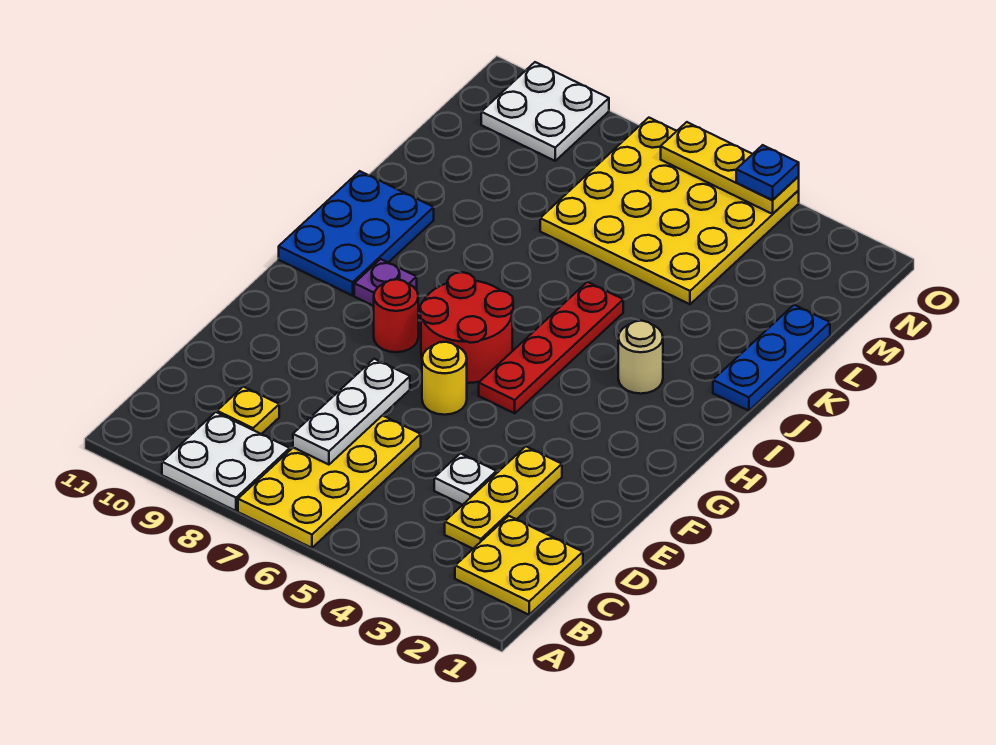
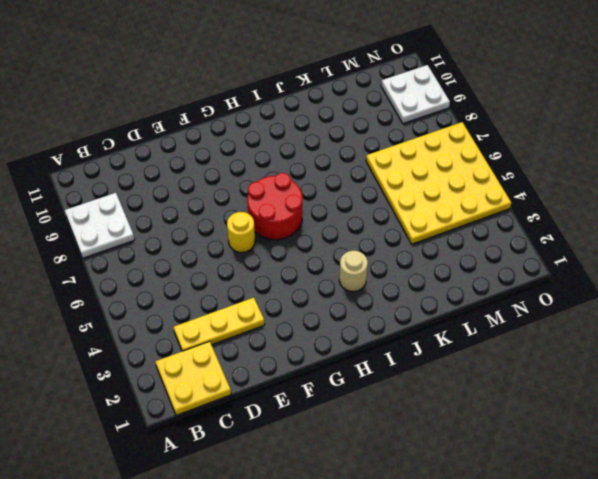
none -> yellow plate A6:D7 level 1
none -> yellow plate C9 level 1
none -> white plate D4 level 1

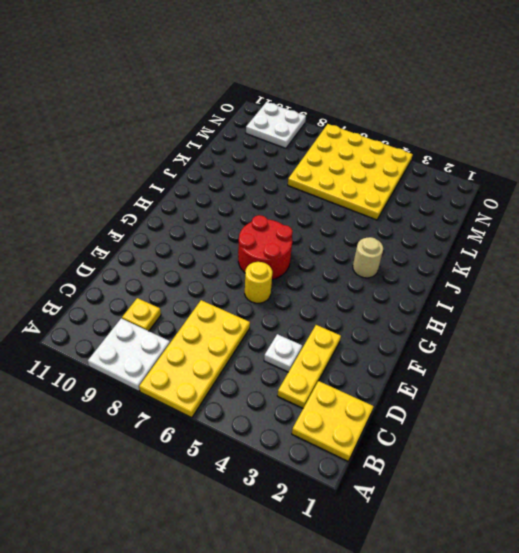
none -> red plate G5:J5 level 1
none -> red round brick G8 level 1
none -> purple plate H9 level 1

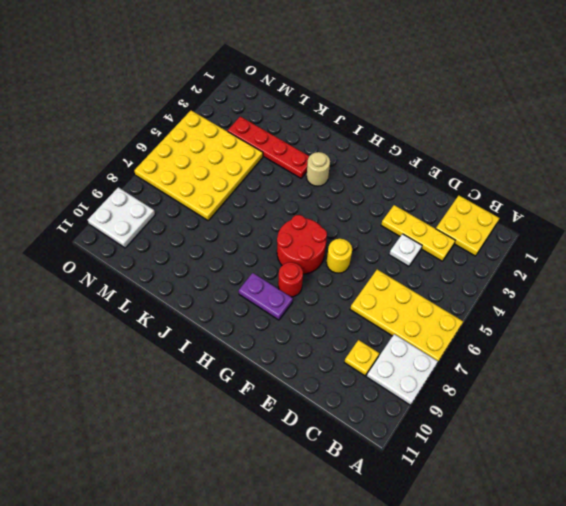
purple plate G9:H9 level 1 -> purple plate H9 level 1
red plate J3:M3 level 1 -> red plate G5:J5 level 1
none -> blue plate H10:J11 level 1
none -> blue plate J1:L1 level 1
none -> white plate C7:E7 level 2

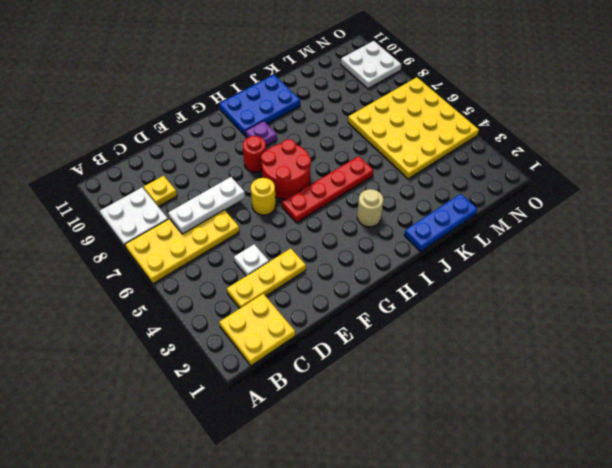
none -> yellow plate O4:O6 level 2
none -> blue plate O4 level 3

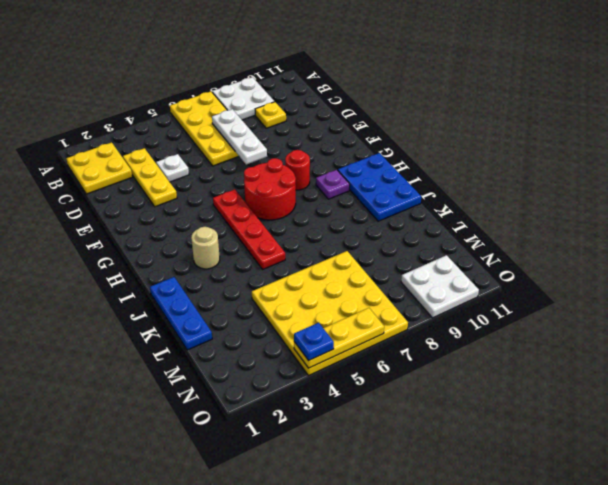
none -> yellow round brick F6 level 1

